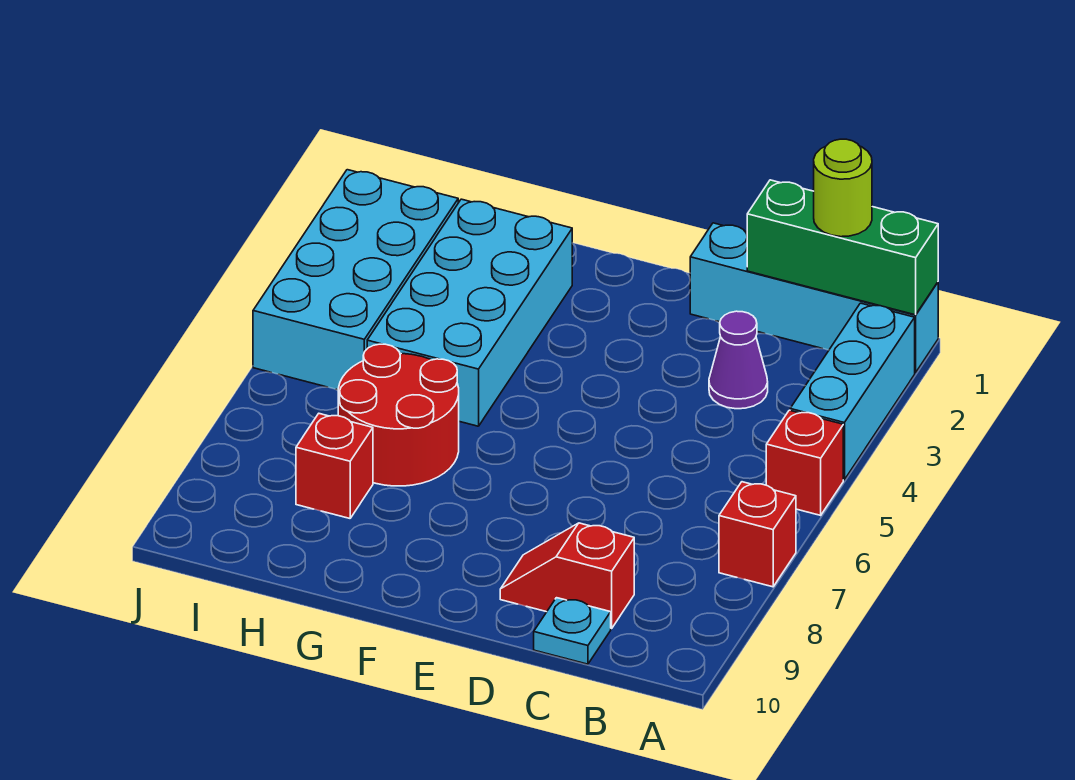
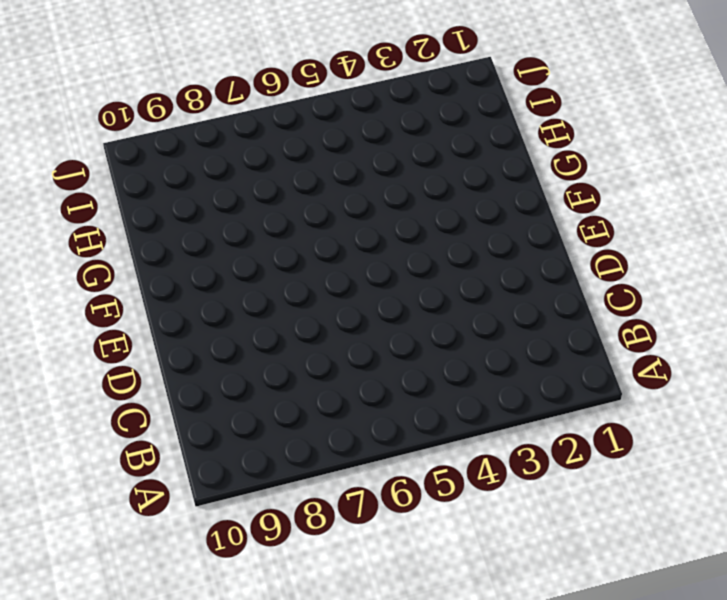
none -> cyan brick A1:D1 level 1
none -> cyan brick A2:A4 level 1
none -> red brick A5 level 1

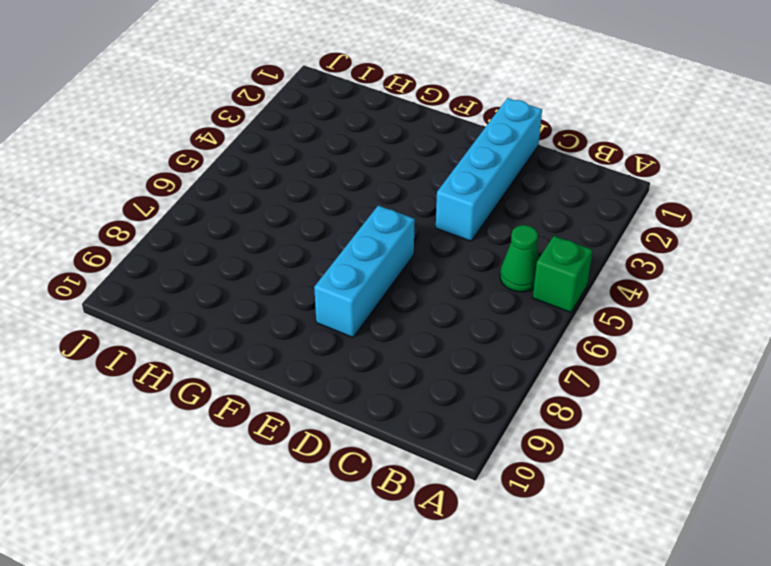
green brick A5 level 1 -> red brick A5 level 1
green cone B5 level 1 -> none
cyan brick D1:D4 level 1 -> cyan brick A1:D1 level 1
cyan brick E6:E8 level 1 -> cyan brick A2:A4 level 1
none -> red brick A7 level 1
none -> purple cone C3 level 1
none -> red slope C9:D9 level 1 top C

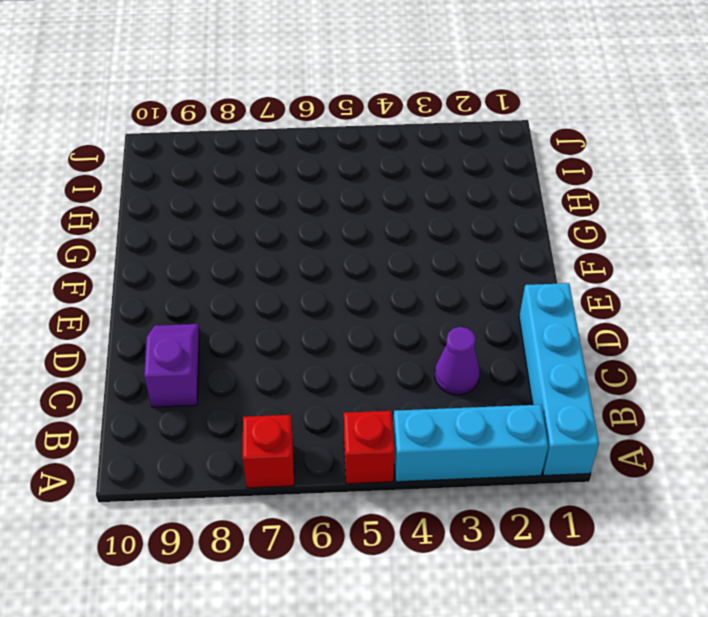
purple slope C9:D9 level 1 top C -> red slope C9:D9 level 1 top C
none -> cyan plate C10 level 1
none -> cyan brick G2:H5 level 1
none -> red round brick G6:H7 level 1

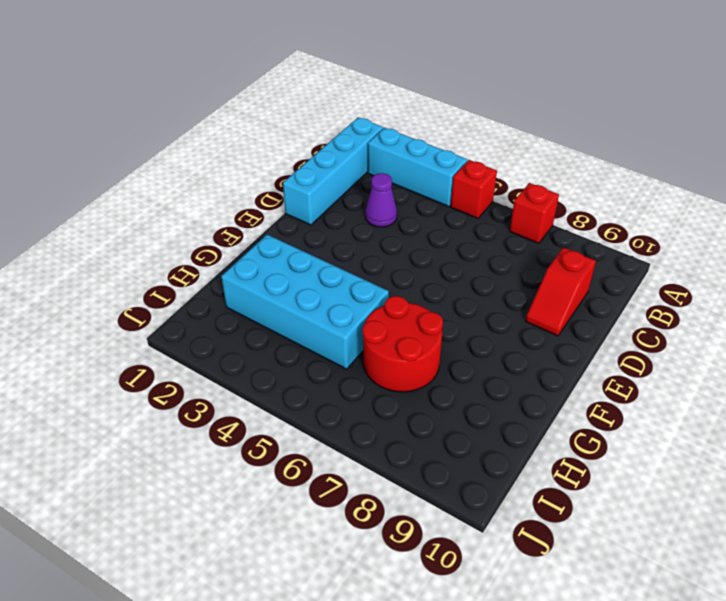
none -> cyan plate C10 level 1
none -> red brick H8 level 1
none -> cyan brick I2:J5 level 1

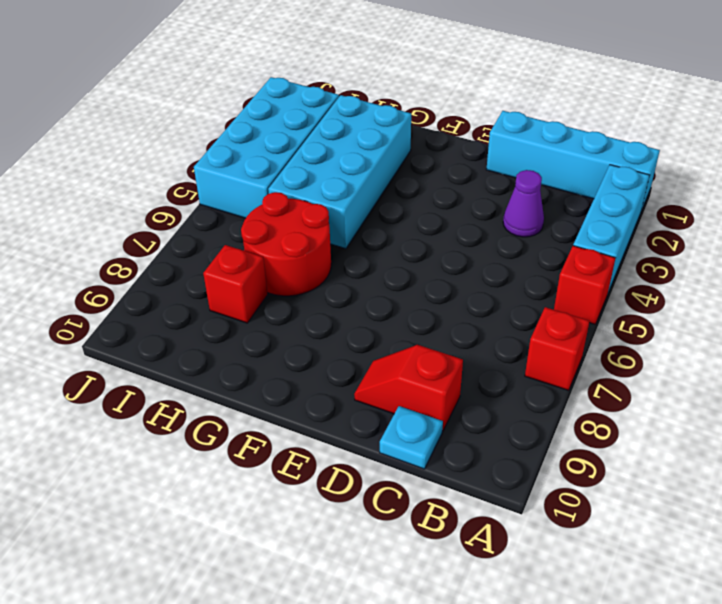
none -> green brick A1:C1 level 2
none -> lime round brick B1 level 3

